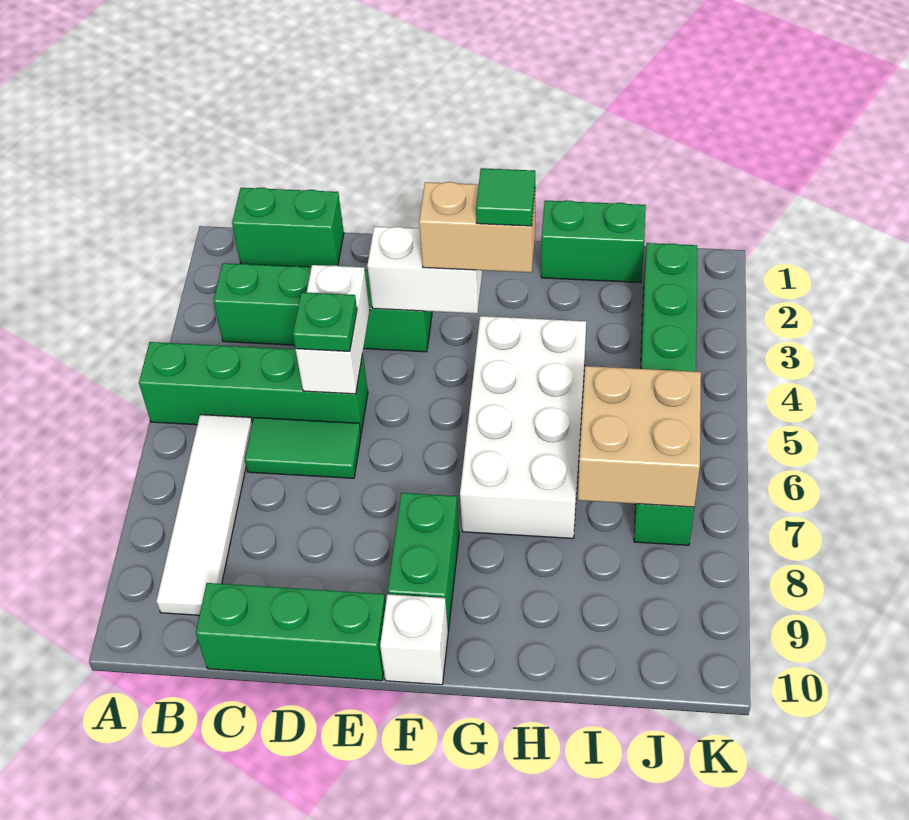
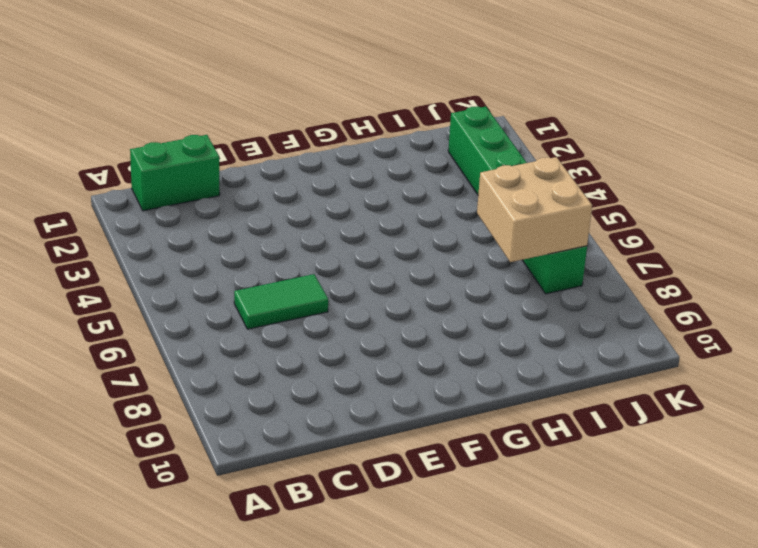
none -> green brick A5:D5 level 1
none -> green brick B3:E3 level 1
none -> white tile B6:B9 level 1

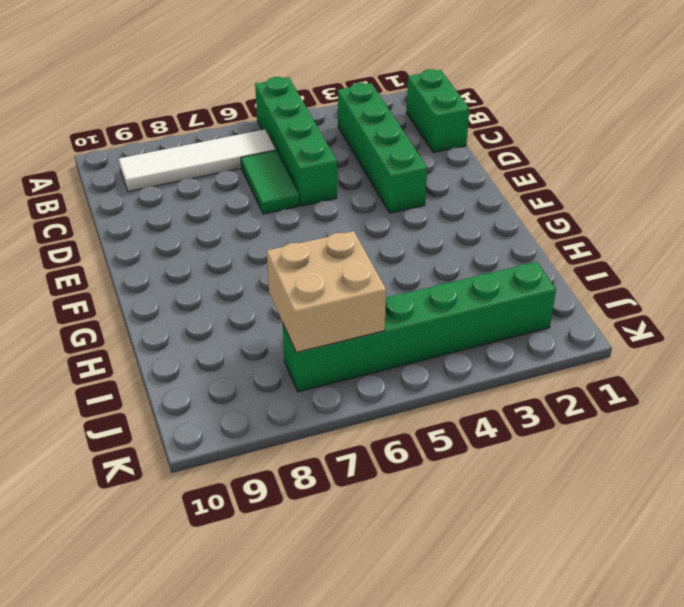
none -> green brick C10:E10 level 1
none -> green brick F8:F9 level 1
none -> white brick F10 level 1

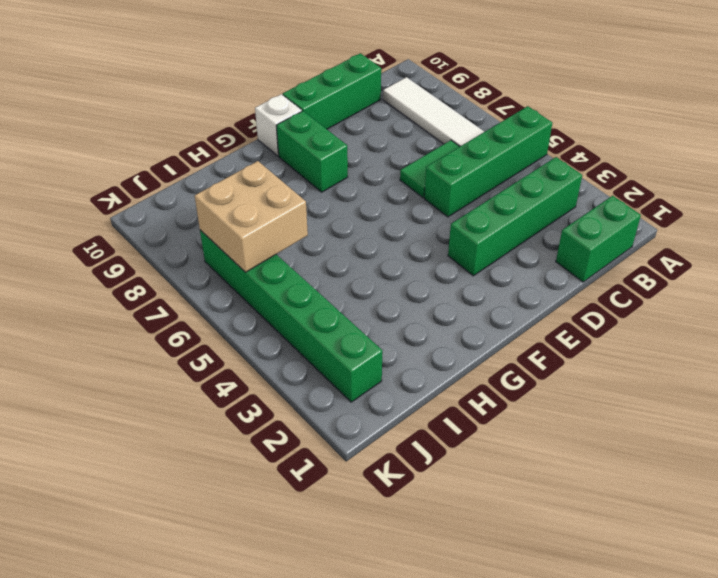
none -> white brick G4:H7 level 1
none -> green brick H1:I1 level 1
none -> white brick D4:D5 level 2

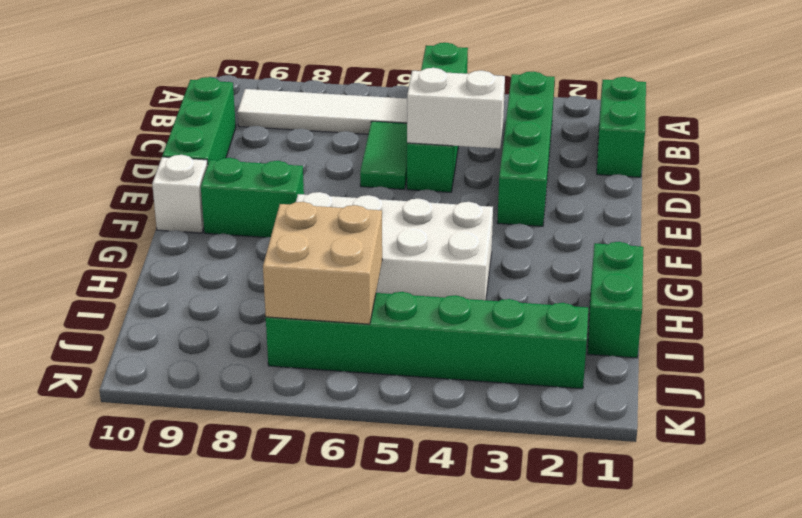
none -> white brick E3:F3 level 2
none -> green plate D5 level 3
none -> tan brick F3:G3 level 3

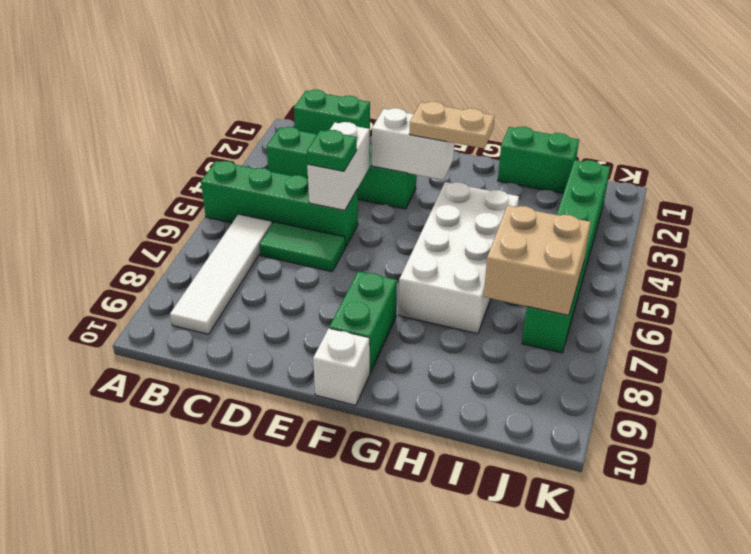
tan plate F3:G3 level 3 -> tan brick F3:G3 level 3
none -> green brick C10:E10 level 1
none -> green tile G3 level 4

